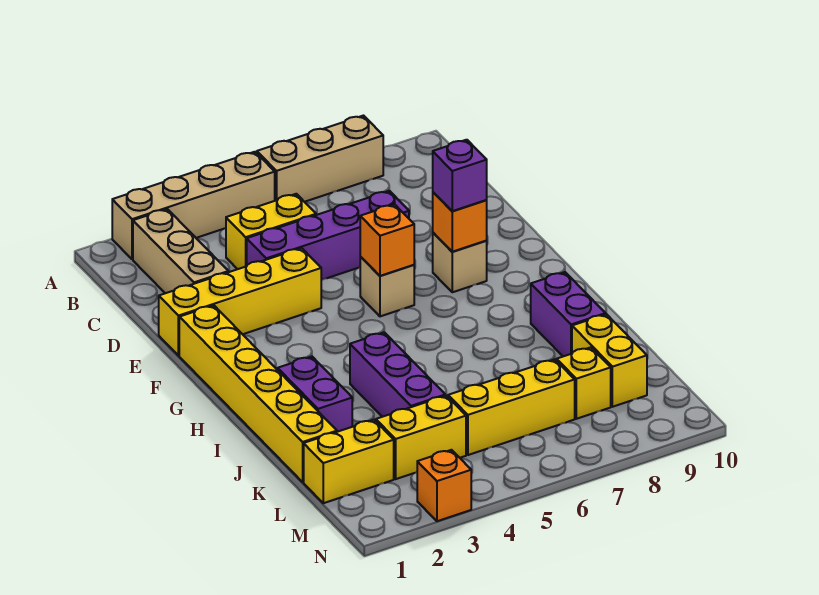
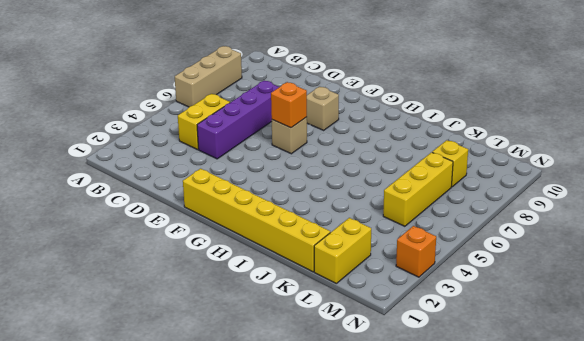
none -> tan brick A2:A5 level 1
none -> tan brick B2:D2 level 1
none -> yellow brick E1:E4 level 1

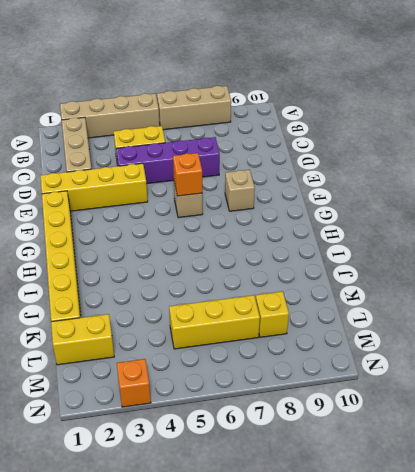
none -> purple brick I2:J2 level 1
none -> purple brick I4:K4 level 1
none -> purple brick I9:J9 level 1

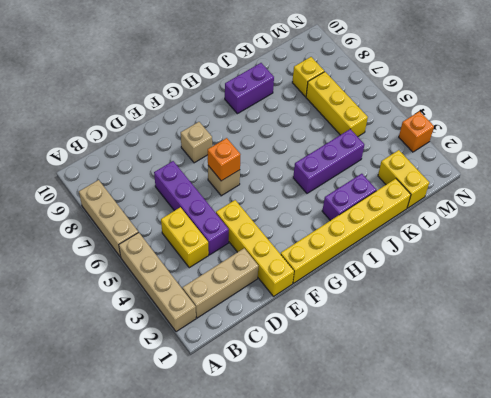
none -> yellow brick K9:L9 level 1
none -> yellow brick L3:L4 level 1
none -> orange brick F8 level 2

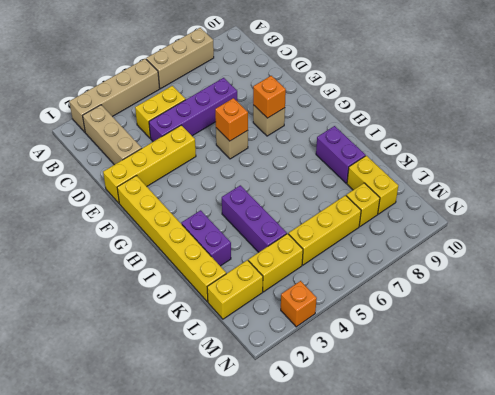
none -> purple brick F8 level 3

